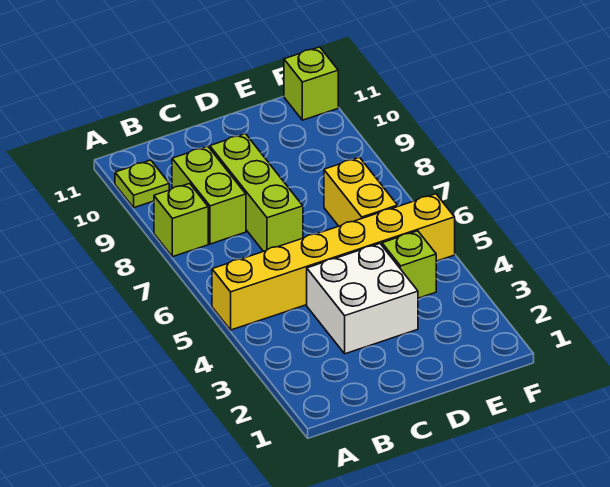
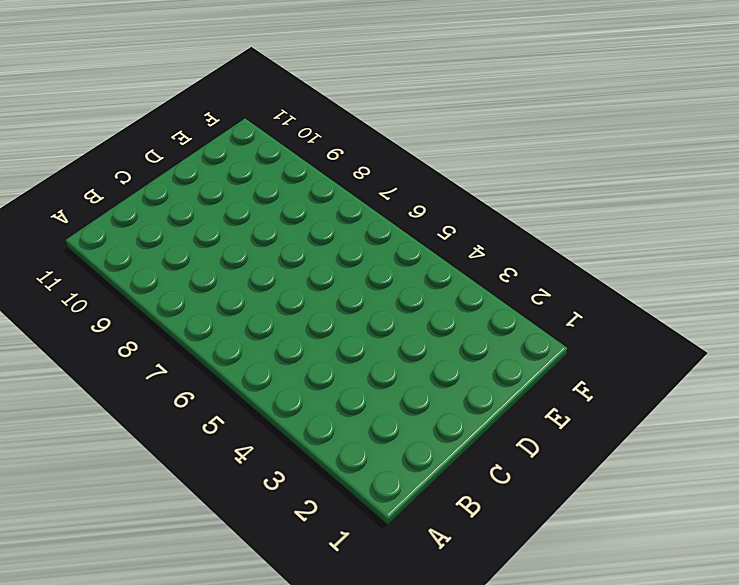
none -> yellow brick A5:F5 level 1
none -> lime brick A8 level 1

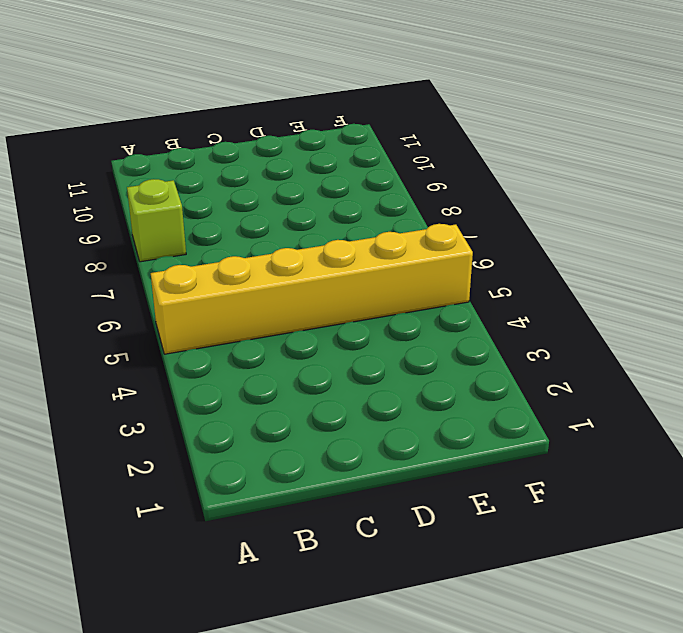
none -> lime plate A10 level 1
none -> lime brick B8:B9 level 1

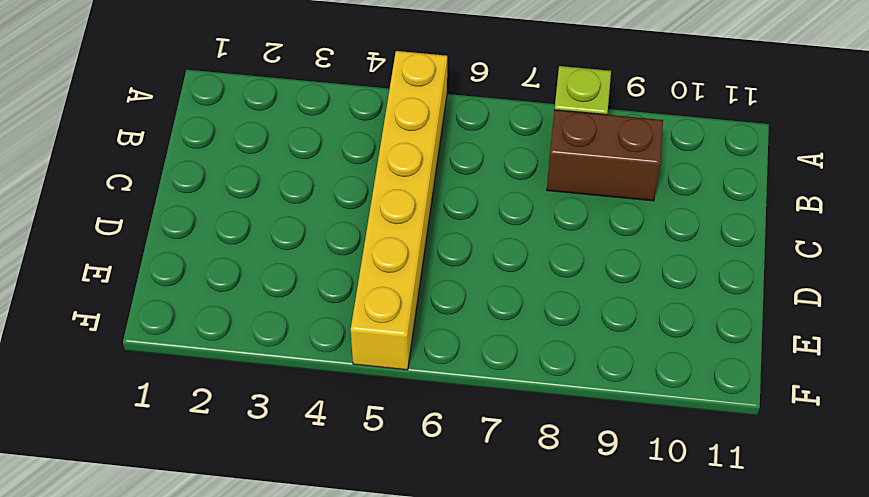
brown brick B8:B9 level 1 -> lime brick B8:B9 level 1
none -> lime plate A10 level 1
none -> white brick C3:D4 level 1

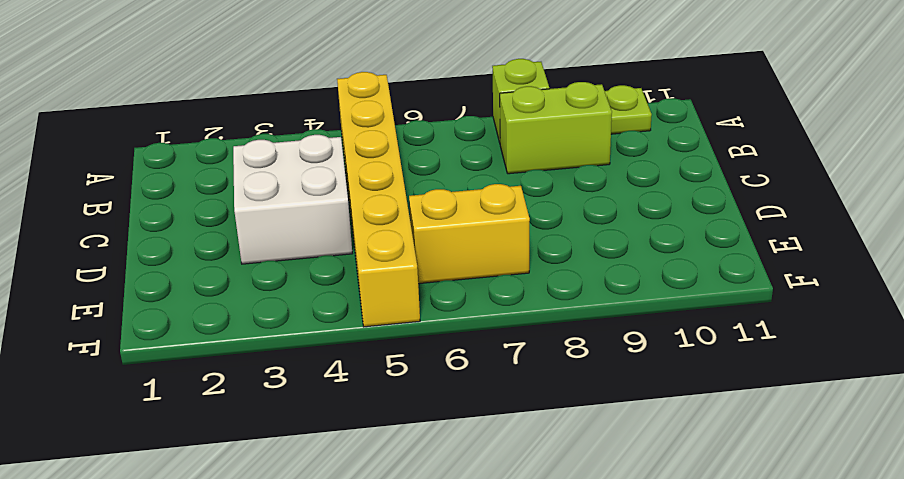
none -> lime brick C7:C9 level 1
none -> lime brick E4 level 1

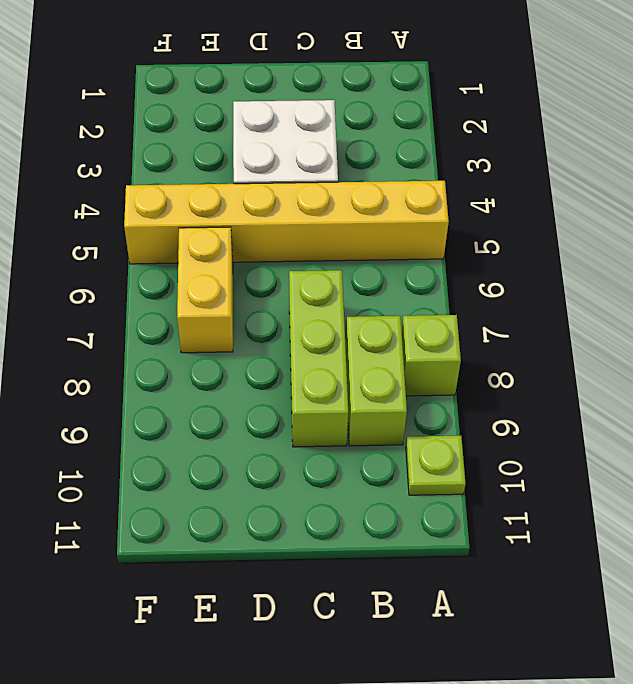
none -> lime brick E4 level 1
none -> lime brick F11 level 1

